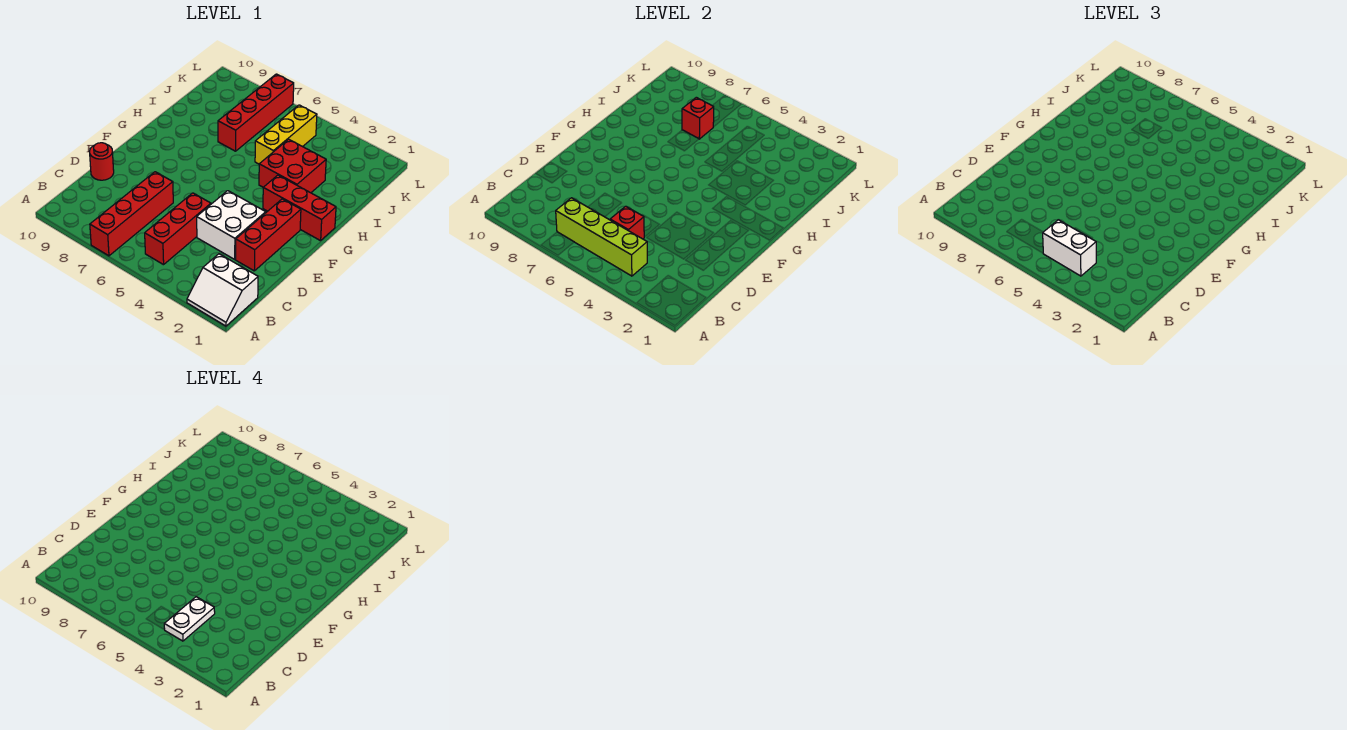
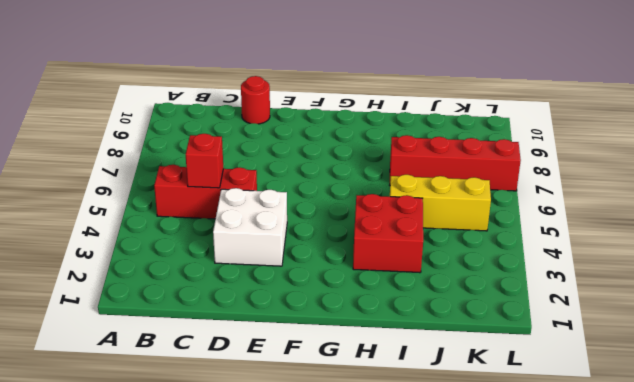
none -> white slope A1:B2 level 1 top B
none -> red brick A7:D7 level 1
none -> red brick D2:F2 level 1

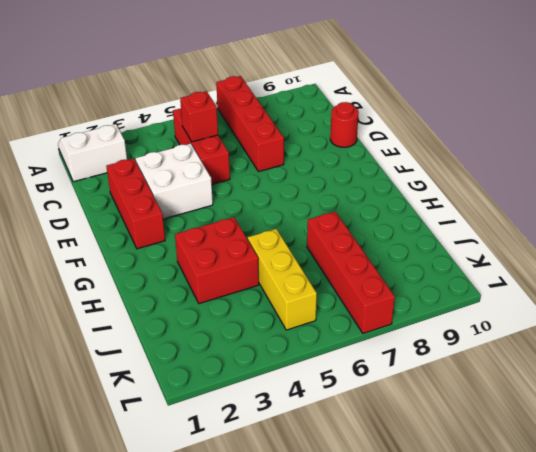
none -> red brick G1:G3 level 1
none -> lime brick B4:B7 level 2
none -> red brick J7 level 2

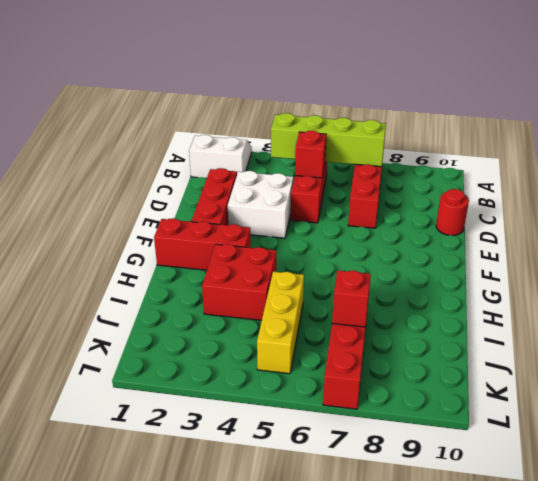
none -> white brick B4:B5 level 3
none -> white plate B4:C4 level 4

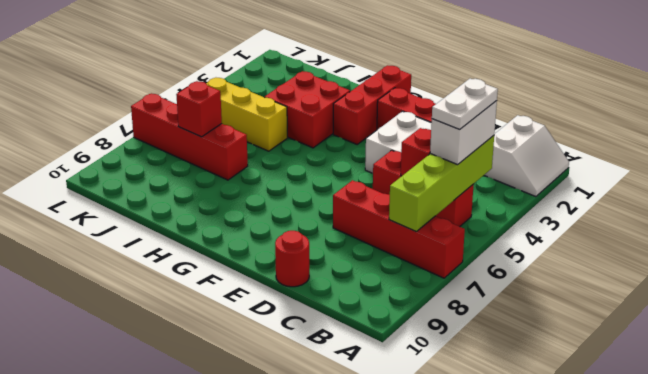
white plate B4:B5 level 4 -> white plate B4:C4 level 4

